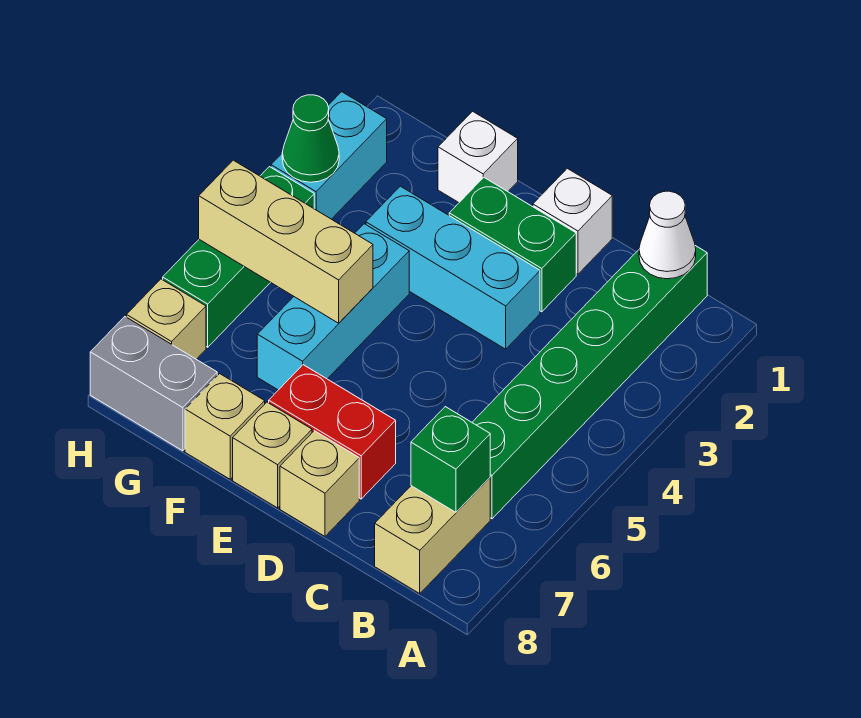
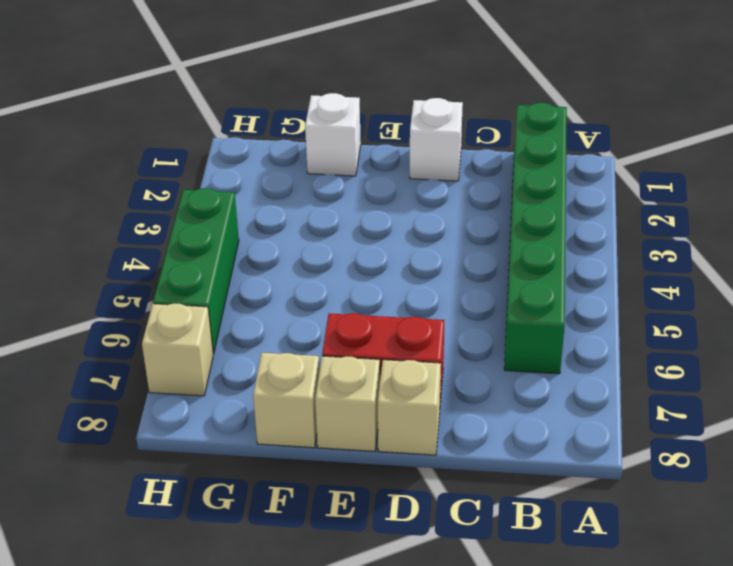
none -> tan brick B7:B8 level 1
none -> green brick D2:E2 level 1
none -> cyan brick D3:F3 level 1

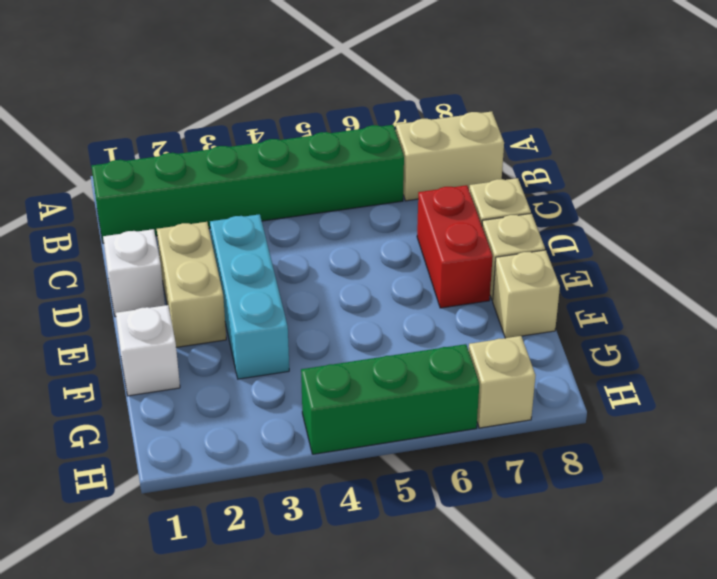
tan brick D2:E2 level 1 -> green brick D2:E2 level 1
none -> cyan brick F4:F6 level 1
none -> grey brick G8:H8 level 1
none -> cyan brick H2:H3 level 1

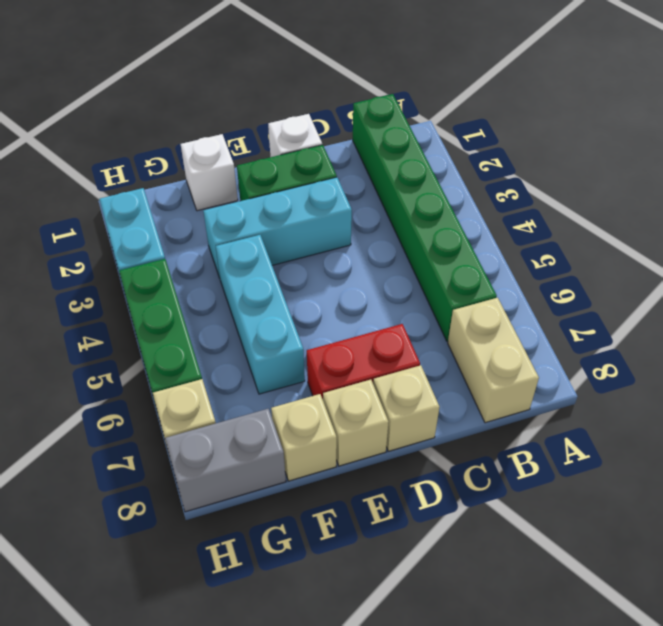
none -> white cone B1 level 2
none -> green brick B7 level 2
none -> tan brick F5:H5 level 2

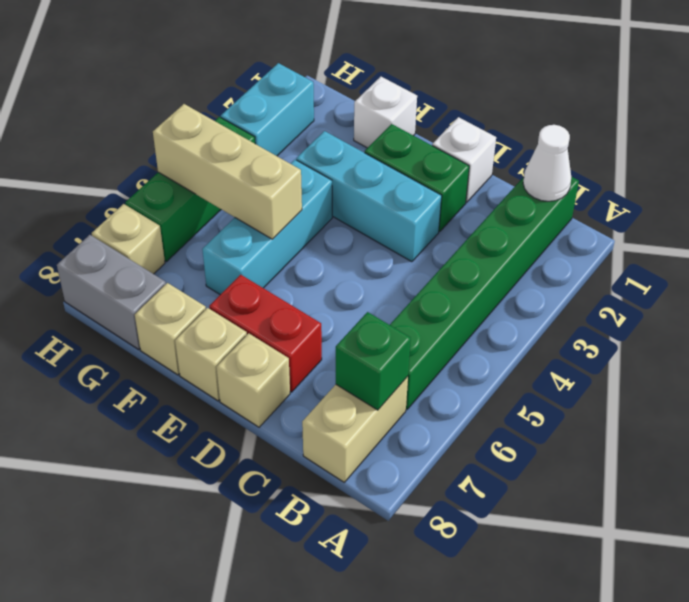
none -> green cone H3 level 2

